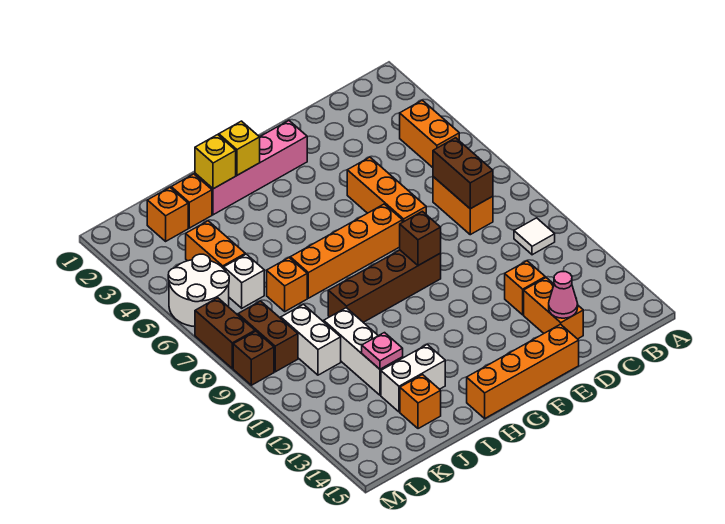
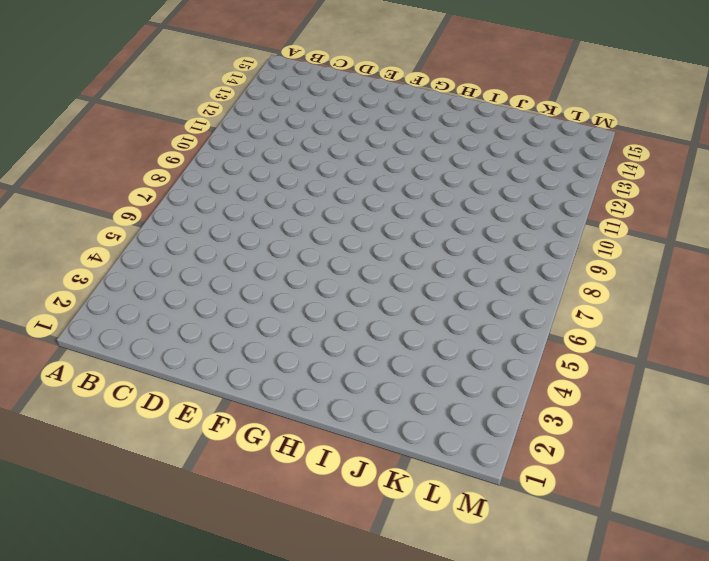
none -> orange brick B4:B5 level 1
none -> white tile B10 level 1
none -> orange brick C7:C8 level 1

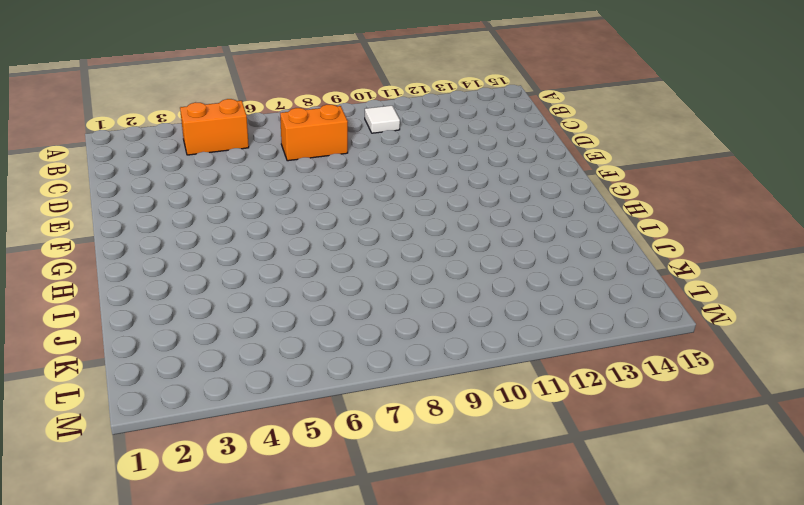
none -> orange brick D12 level 1
none -> orange brick D13:D14 level 1
none -> orange brick E5:E7 level 1

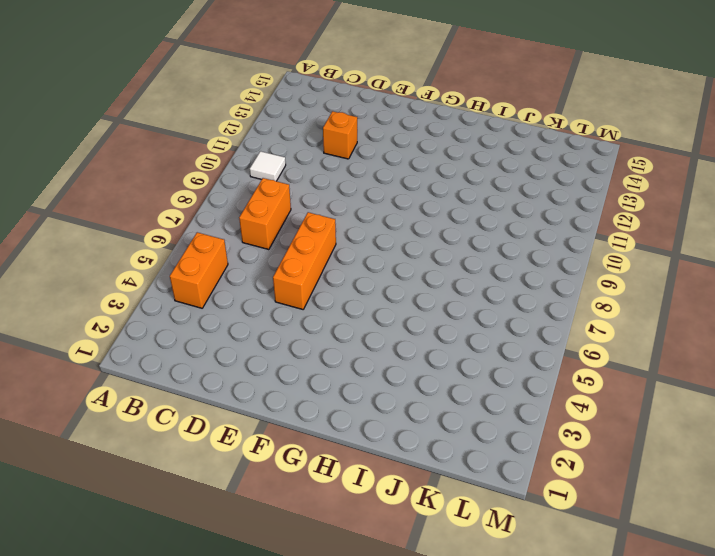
none -> orange brick D13:D14 level 1
none -> orange brick E15:H15 level 1
none -> pink brick F2:I2 level 1

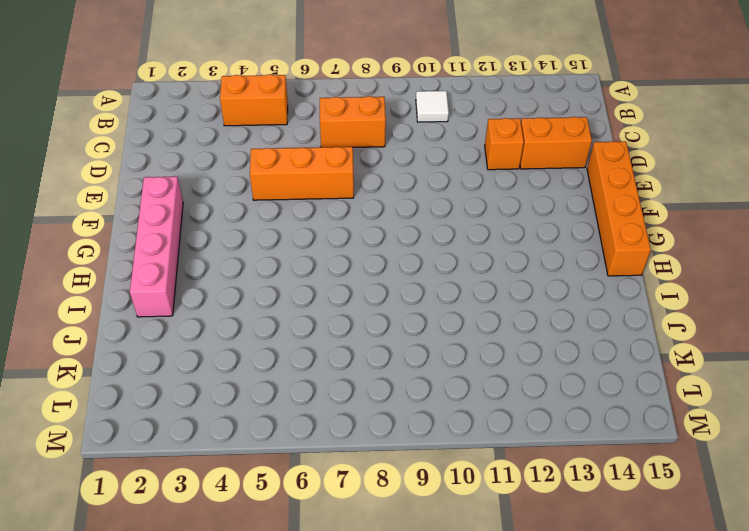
none -> orange brick F7:I7 level 1
none -> brown brick F9:I9 level 1
none -> white brick I13:J13 level 1

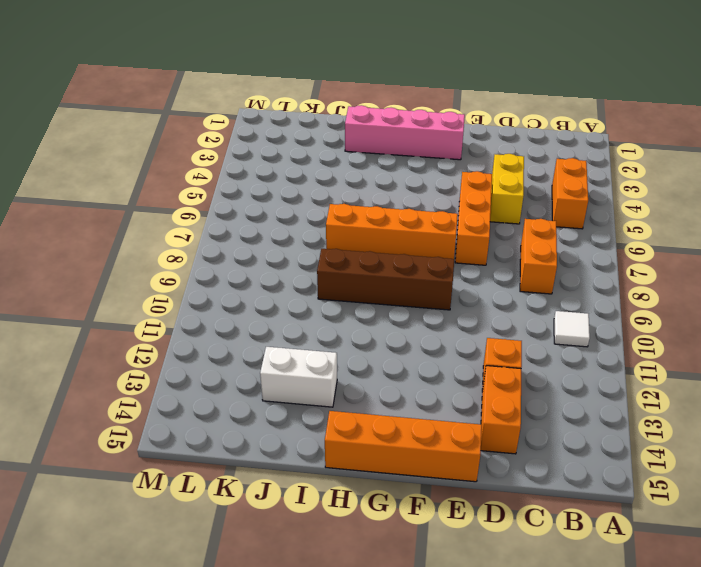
yellow brick D4:D5 level 1 -> none
none -> orange brick J2 level 1
none -> orange brick J7 level 1
none -> white brick J10:J12 level 1

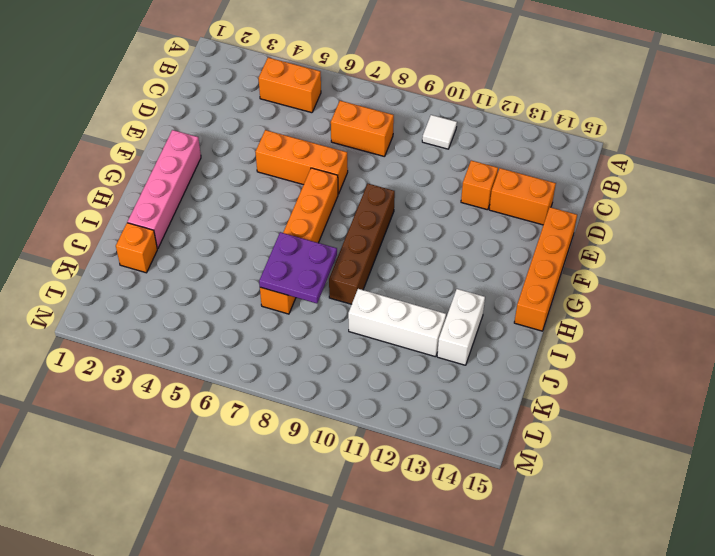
purple plate I7:J8 level 2 -> none
none -> orange brick J14 level 1
none -> orange brick K2 level 1
none -> orange brick K4:K5 level 1

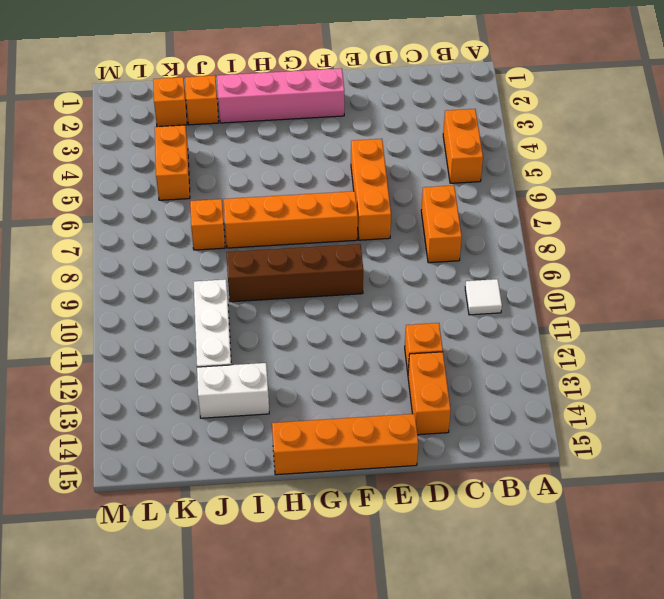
none -> orange brick J14 level 1
none -> white brick K6 level 1
none -> white brick K9:K10 level 1

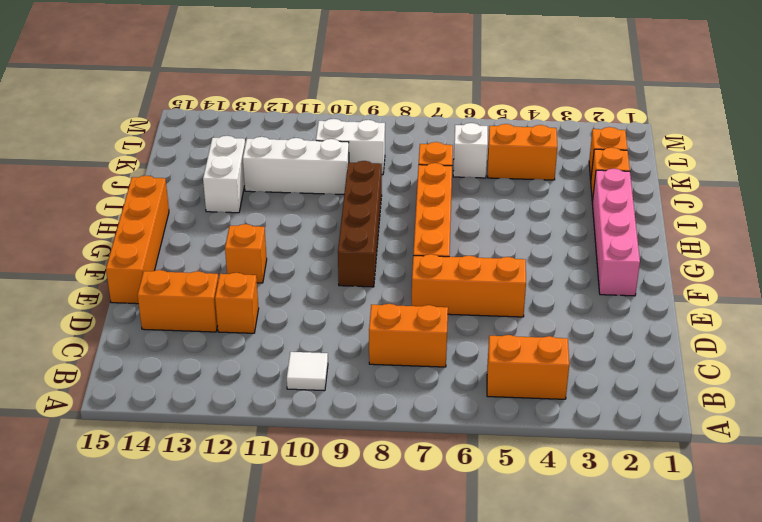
orange brick F12 level 1 -> orange brick J14 level 1
none -> white round brick L5:M6 level 1
none -> brown brick L8:L9 level 1
none -> brown brick M7:M8 level 1

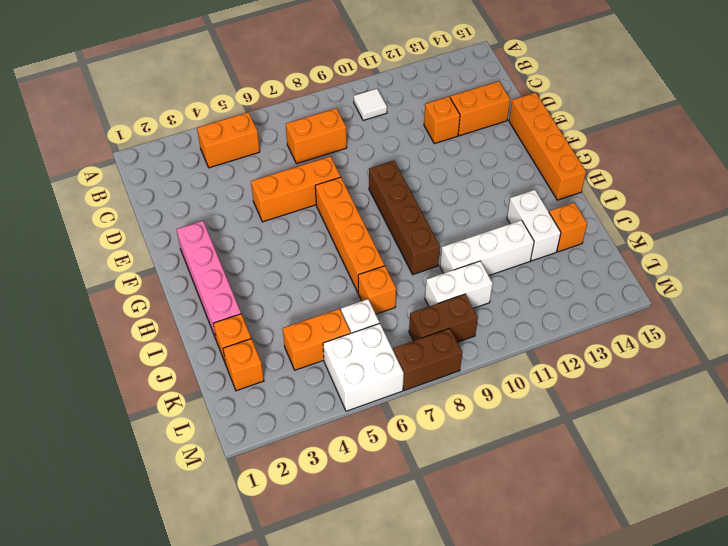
white brick L5:M6 level 1 -> white round brick L5:M6 level 1
none -> brown brick M9 level 1
none -> brown brick C7:C8 level 2
none -> pink cone D14 level 2

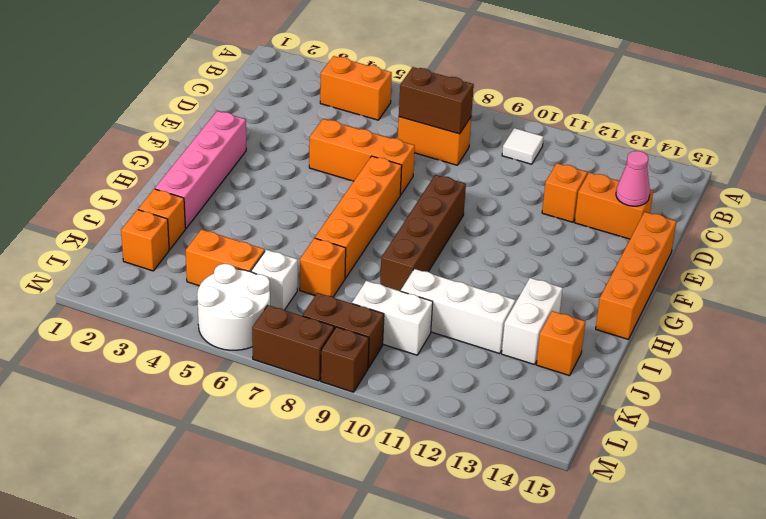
none -> brown brick F9 level 2
none -> yellow brick H2 level 2
none -> yellow brick I2 level 2

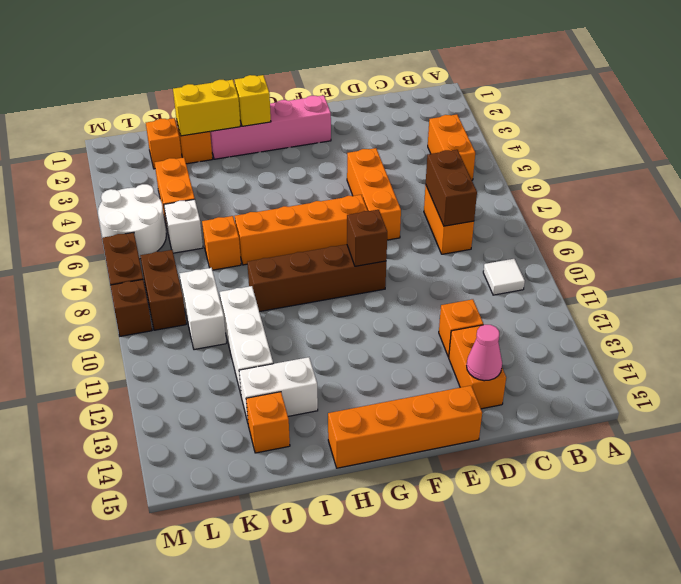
yellow brick I2:J2 level 2 -> yellow brick I2 level 2
none -> pink plate J12 level 2

